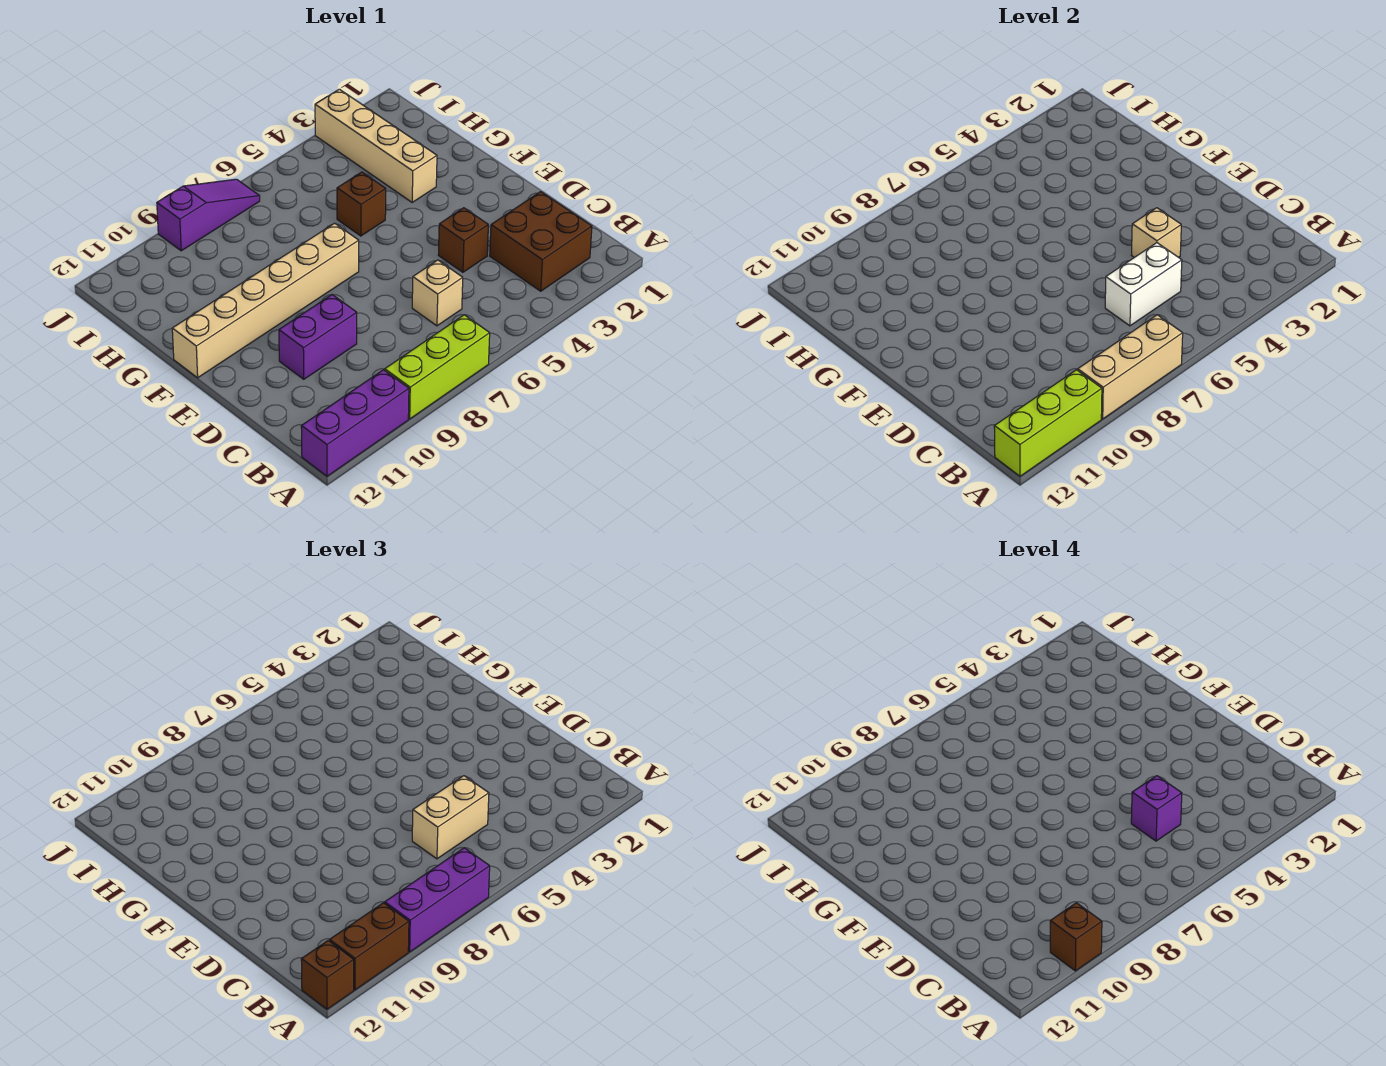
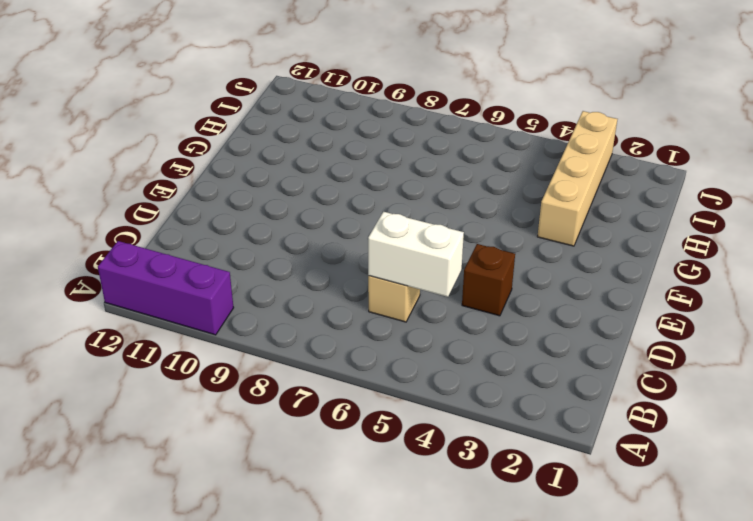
none -> lime brick A7:A9 level 1
none -> brown brick B2:C3 level 1
none -> purple brick D9:D10 level 1

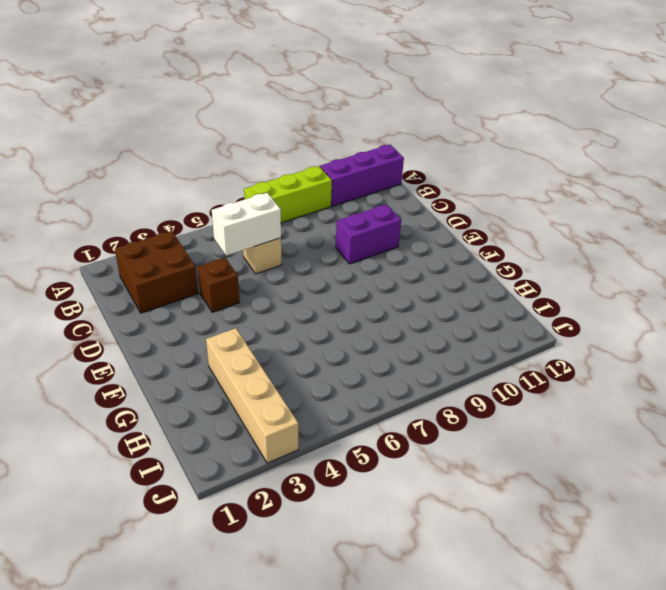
none -> tan brick F7:F12 level 1
none -> brown brick G5 level 1
none -> purple slope J7:J9 level 1 top 9

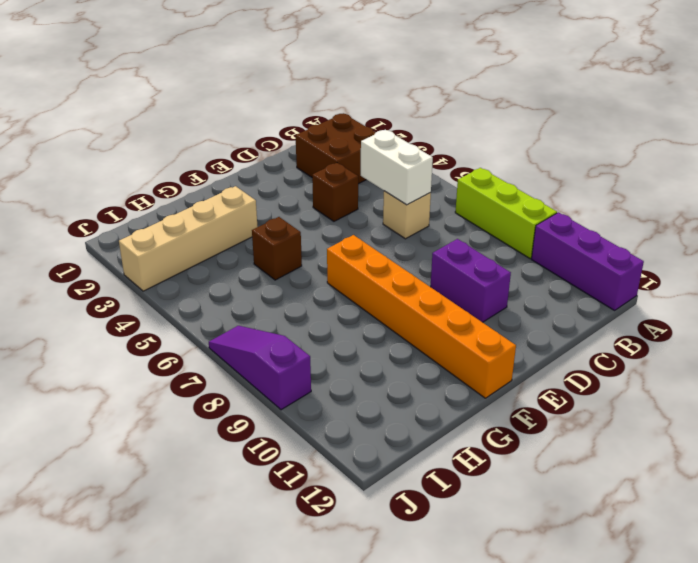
orange brick F7:F12 level 1 -> tan brick F7:F12 level 1
none -> tan brick A7:A9 level 2
none -> lime brick A10:A12 level 2
none -> tan brick D4 level 2

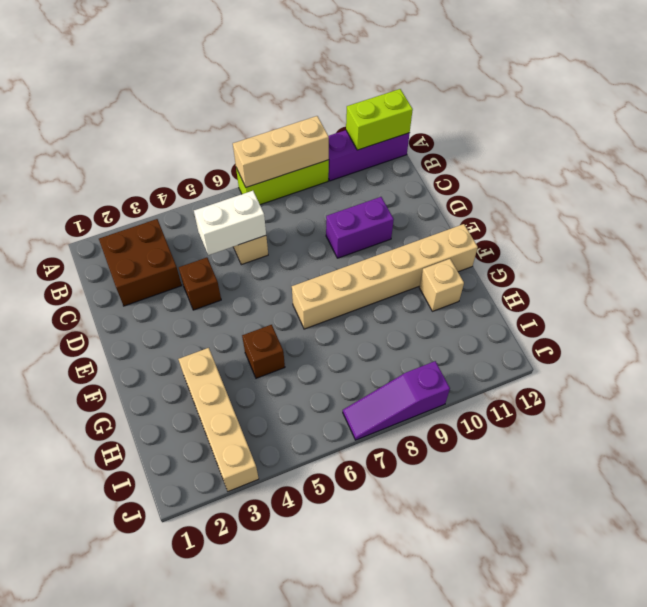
lime brick A11:A12 level 2 -> lime brick A10:A12 level 2
tan brick G11 level 1 -> tan brick D4 level 2
none -> purple brick A7:A9 level 3
none -> brown brick A10:A11 level 3
none -> brown brick A12 level 3

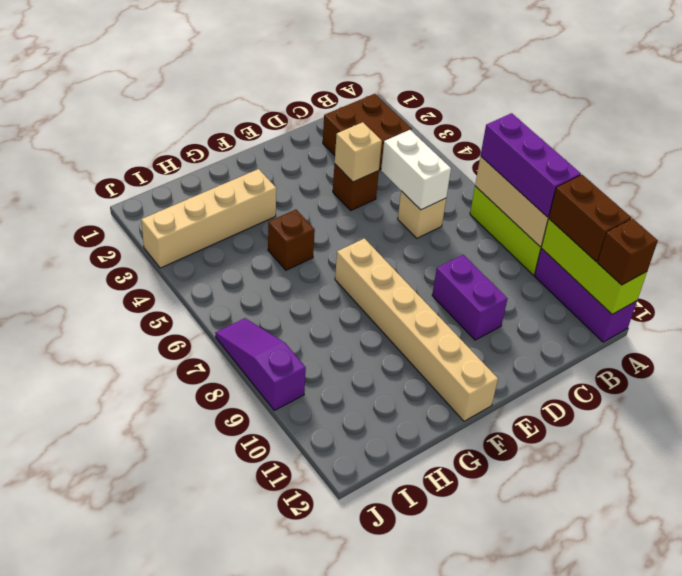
none -> tan brick C5:C6 level 3
none -> brown brick A10 level 4
none -> purple brick C5 level 4

